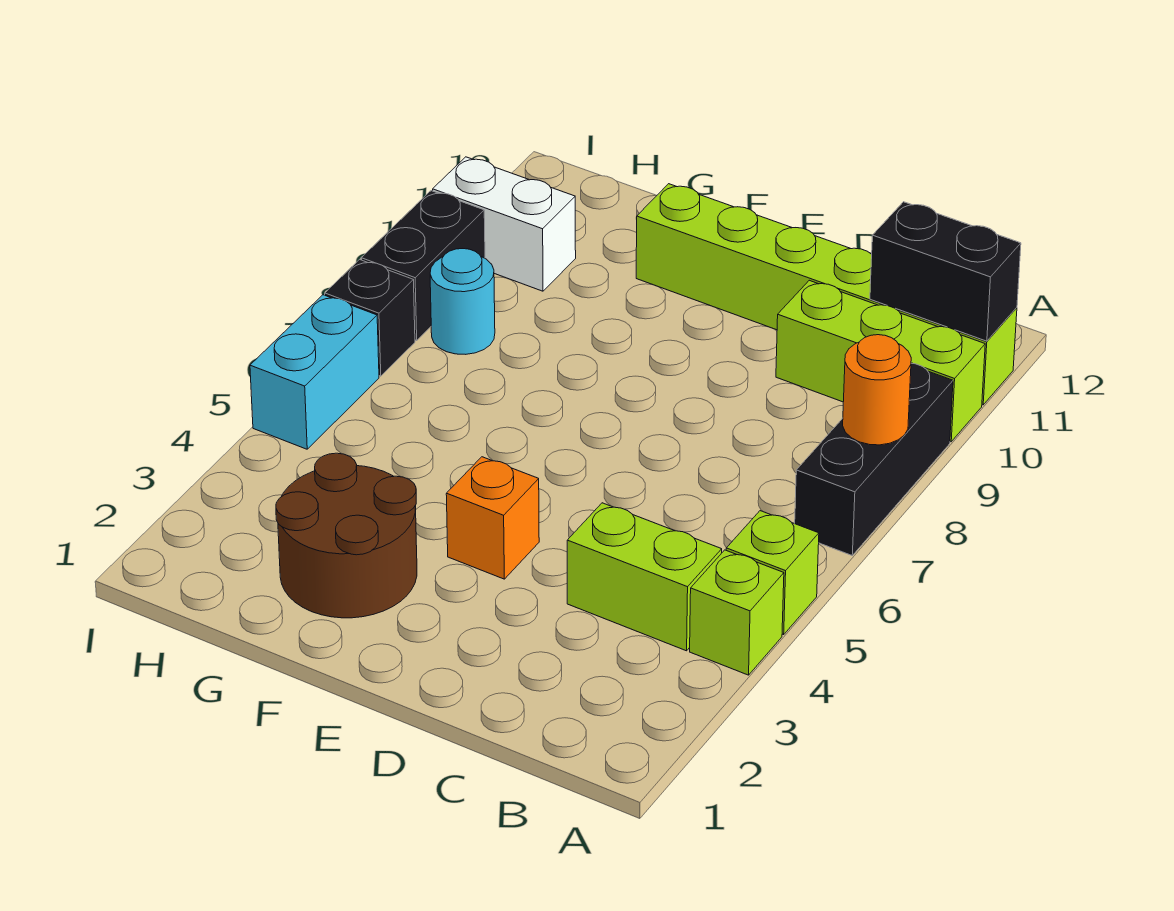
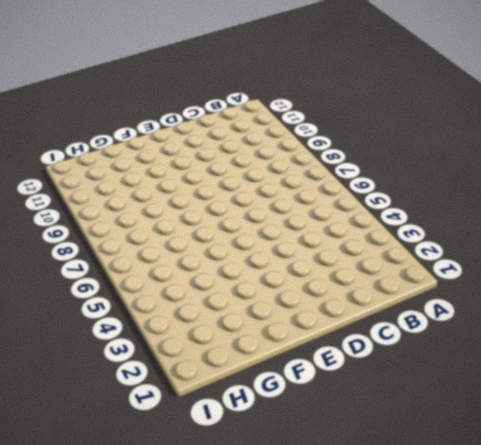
none -> lime brick A4 level 1
none -> lime brick A5 level 1
none -> black brick A7:A9 level 1

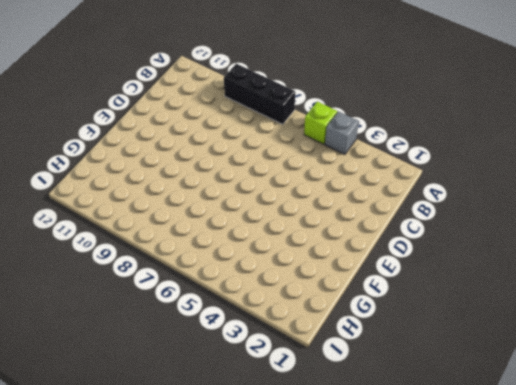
grey brick A4 level 1 -> lime brick A4 level 1
none -> lime brick A10:C10 level 1
none -> lime brick A11:F11 level 1
none -> lime brick B4:C4 level 1

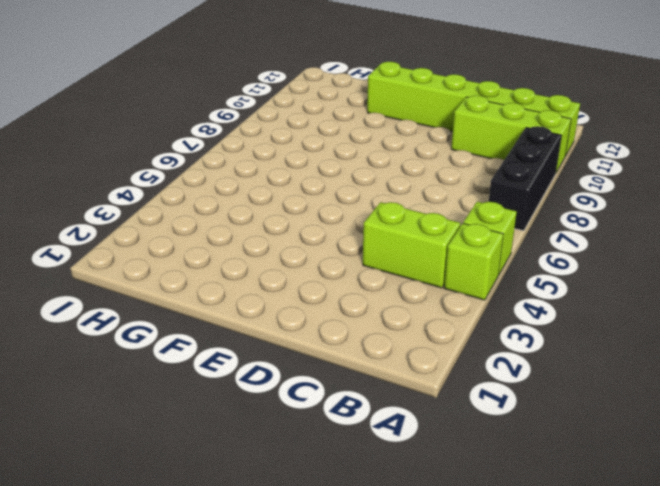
none -> orange brick E4 level 1
none -> brown round brick F2:G3 level 1
none -> cyan round brick H8 level 1

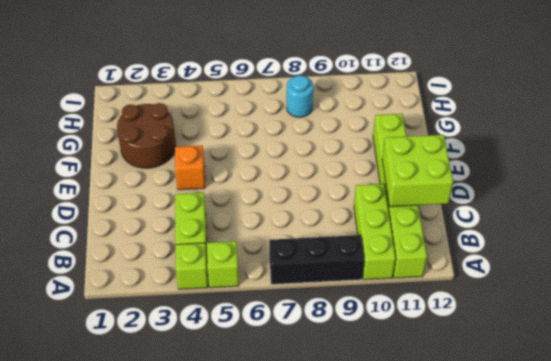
lime brick C11:D12 level 2 -> none
none -> white brick H10:I10 level 1
none -> cyan brick I5:I6 level 1
none -> black brick I7 level 1

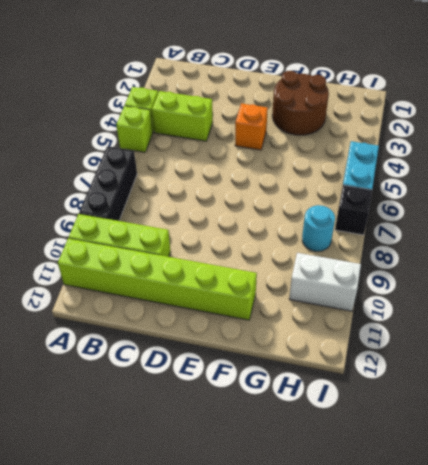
none -> black brick I8:I9 level 1
none -> orange round brick A8 level 2
none -> black brick A11:B11 level 2

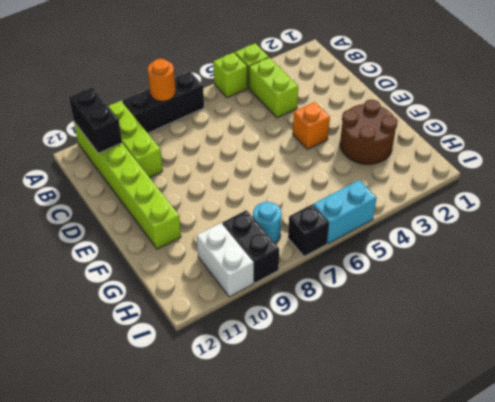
black brick H9:I9 level 1 -> black brick I8:I9 level 1

